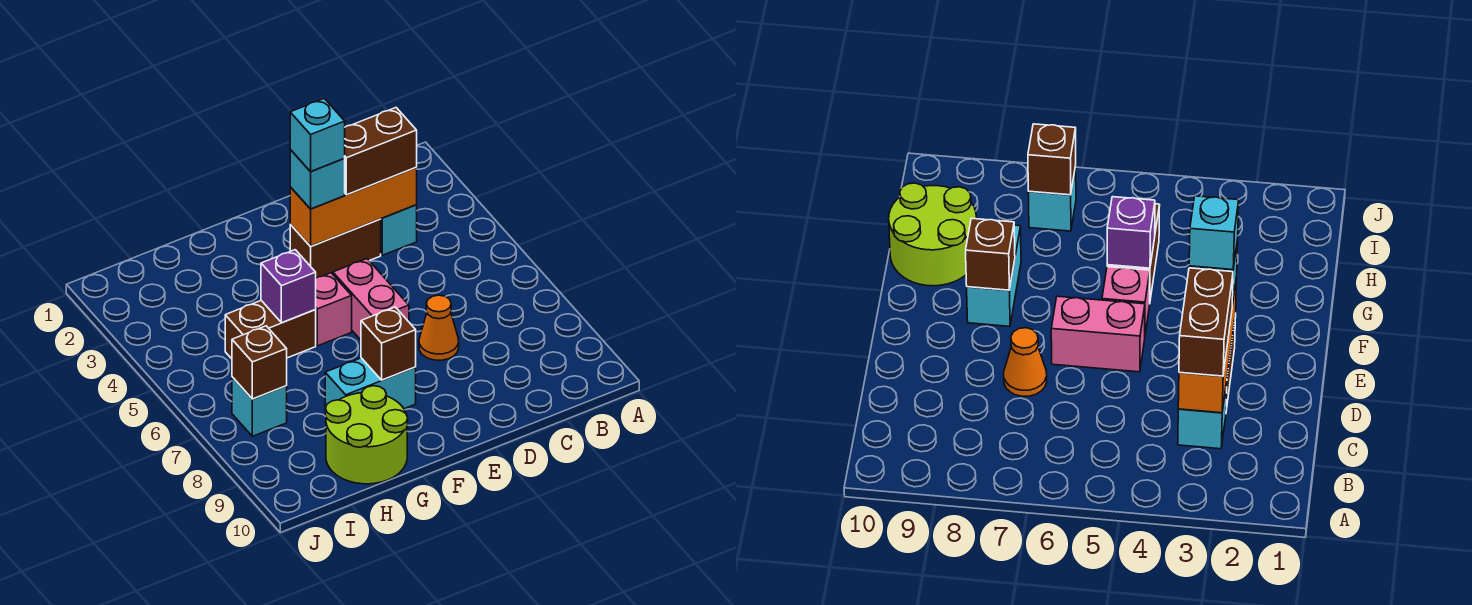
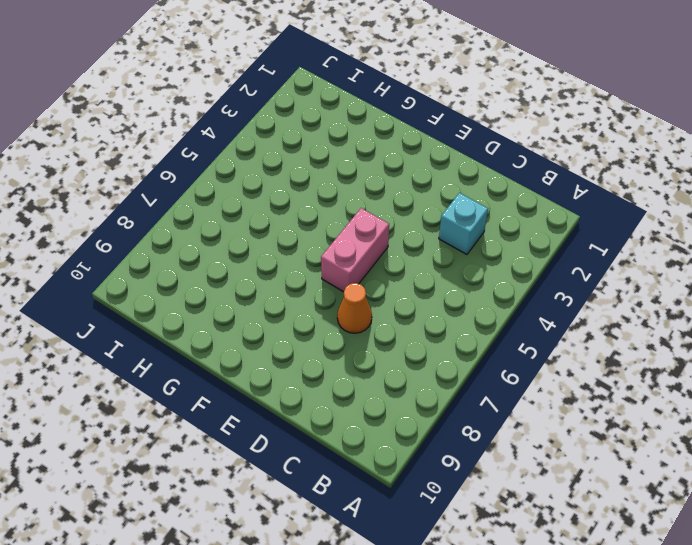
none -> brown brick D3:E3 level 1
none -> pink brick F5 level 1
none -> cyan brick F8:G8 level 1

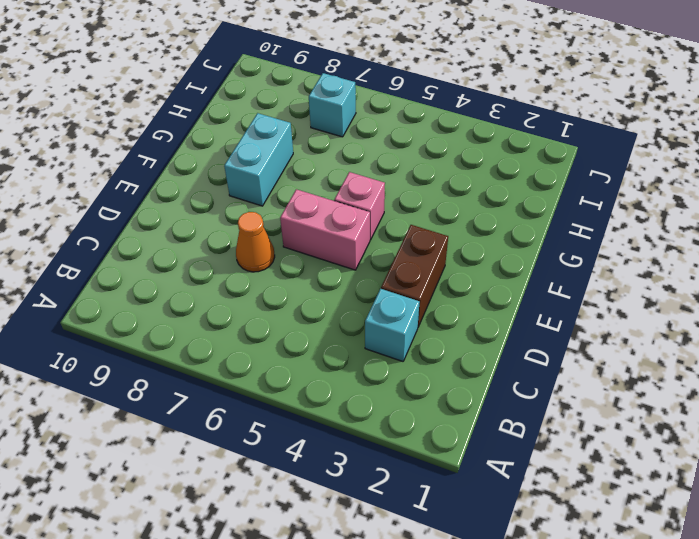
none -> brown brick G5:H5 level 1
none -> lime round brick G9:H10 level 1
none -> orange brick C3:E3 level 2

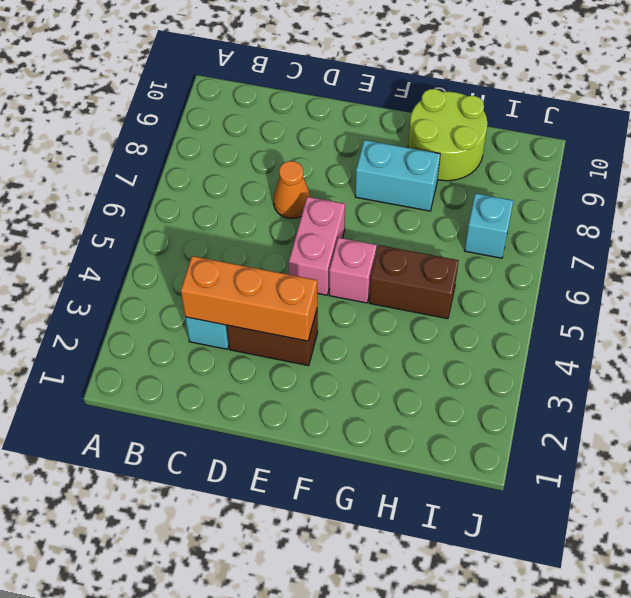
none -> brown brick F8 level 2
none -> purple brick G5 level 2
none -> brown brick I7 level 2

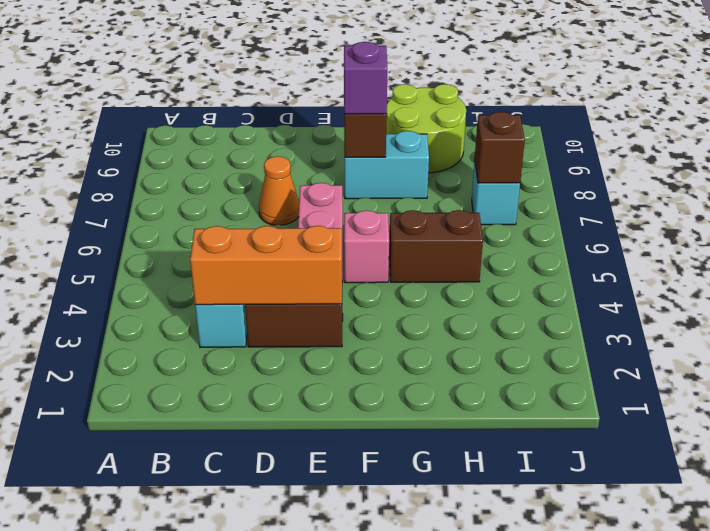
purple brick F8 level 3 -> purple brick G5 level 2
none -> brown brick C3:D3 level 3
none -> cyan brick E3 level 3
none -> cyan brick E3 level 4

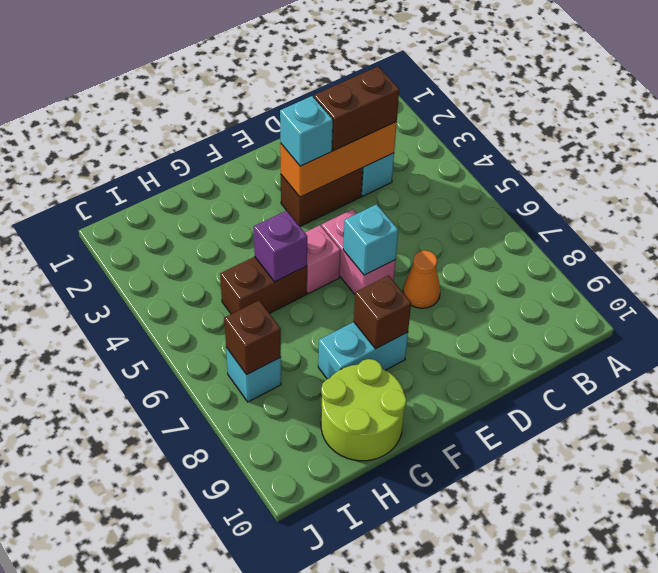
cyan brick E6 level 2 -> cyan brick E3 level 4

